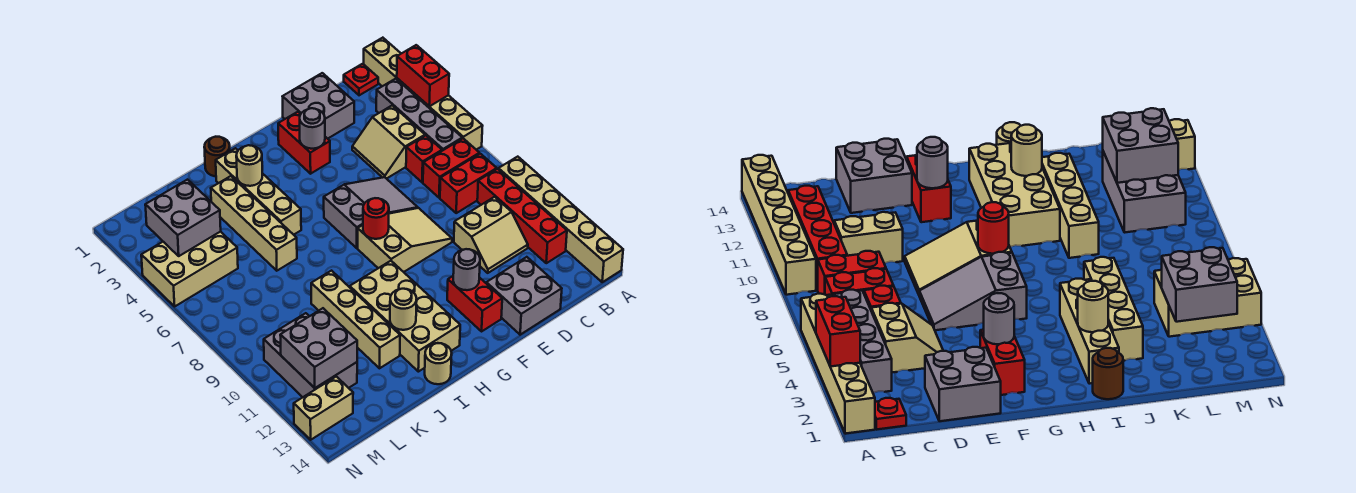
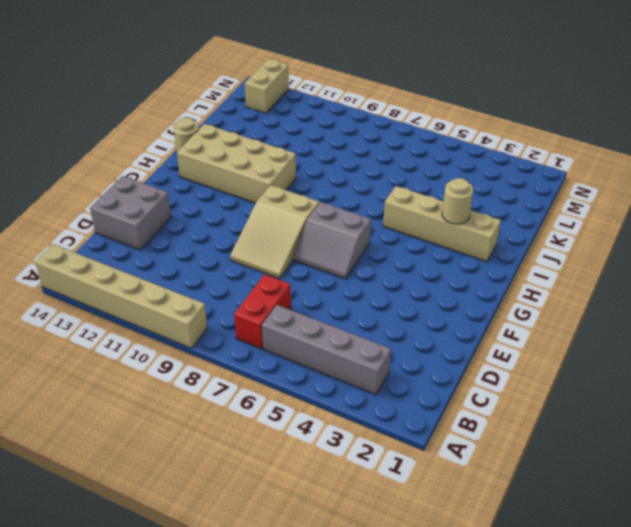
grey slope F6:G7 level 1 top G -> grey slope E6:G7 level 1 top G
none -> tan brick A1:A6 level 1
none -> red plate B1 level 1
none -> red brick B8:C8 level 1
none -> red brick B9:B12 level 1

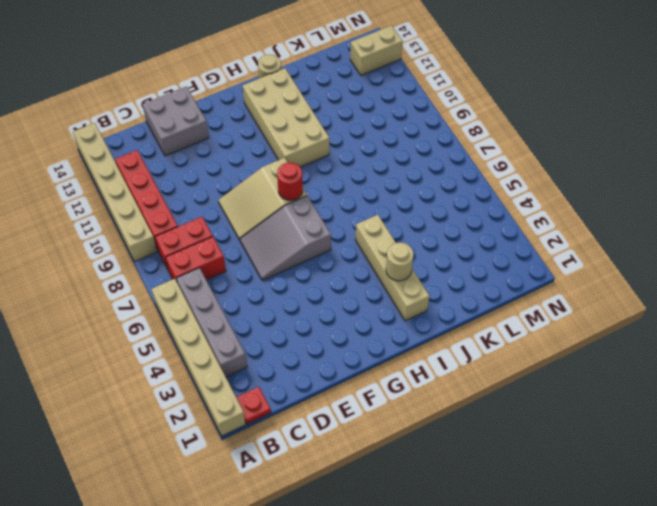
none -> tan slope C4:D5 level 1 top C
none -> red brick C6 level 1
none -> tan slope C10:D11 level 1 top 10
none -> grey brick D1:E2 level 1

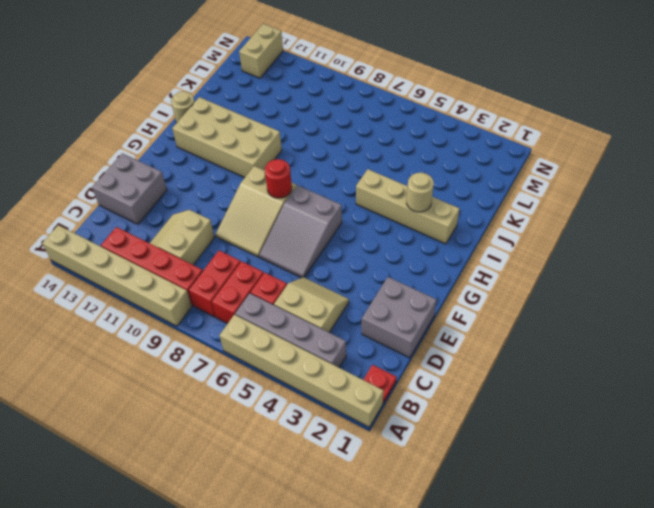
none -> red brick F2:F3 level 1
none -> red brick F12:F13 level 1
none -> brown round brick I1 level 1
none -> tan brick J3:J6 level 1

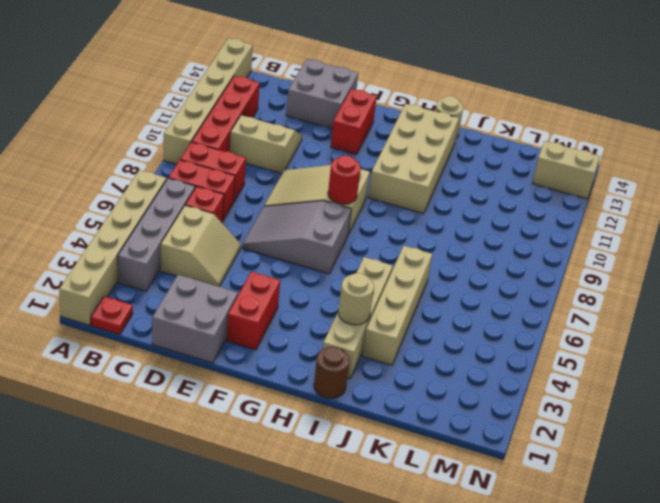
none -> tan brick J9:J12 level 1
none -> tan brick L4:N5 level 1
none -> grey brick L10:M12 level 1
none -> red brick A3:A4 level 2

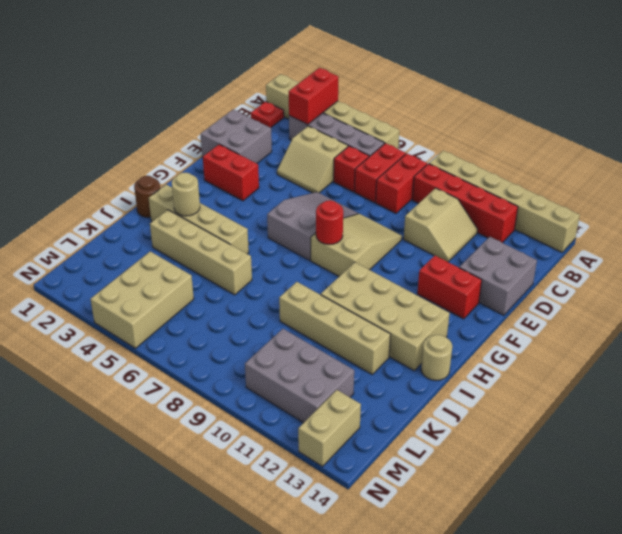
red brick A3:B3 level 2 -> red brick A3:A4 level 2
none -> grey round brick F3 level 2
none -> grey round brick F12 level 2
none -> tan round brick I12 level 2
none -> grey brick L3:M4 level 2

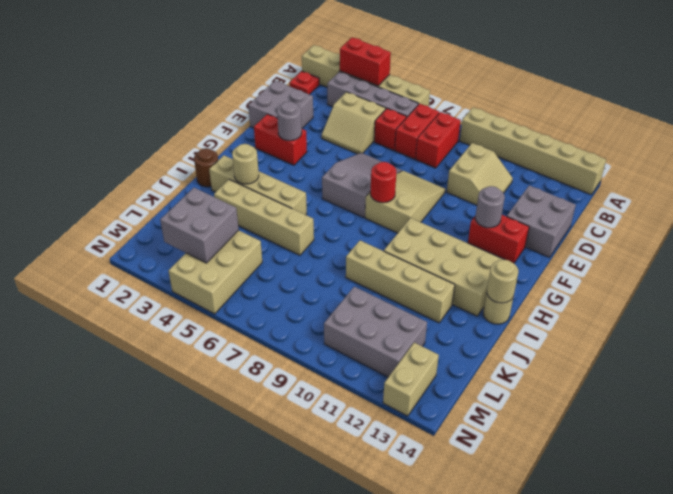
tan round brick I14 level 2 -> tan round brick I12 level 2
none -> red brick B9:B12 level 1
none -> grey brick L11:M12 level 2

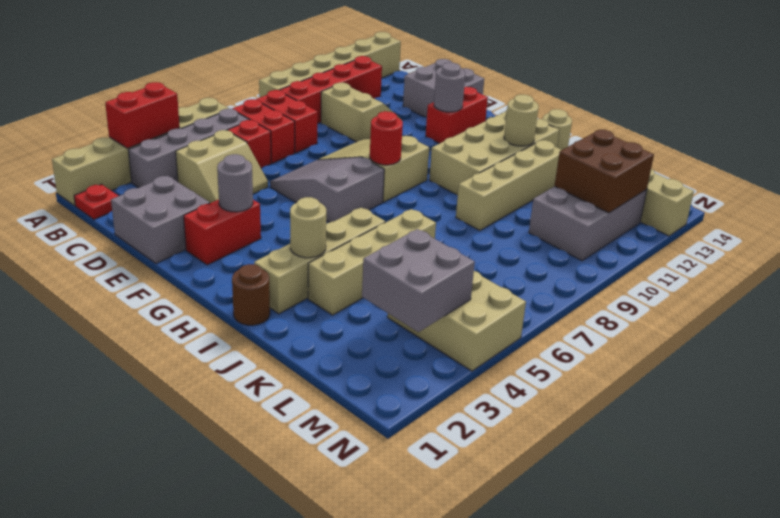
brown brick L11:M12 level 2 -> grey brick L11:M12 level 2

